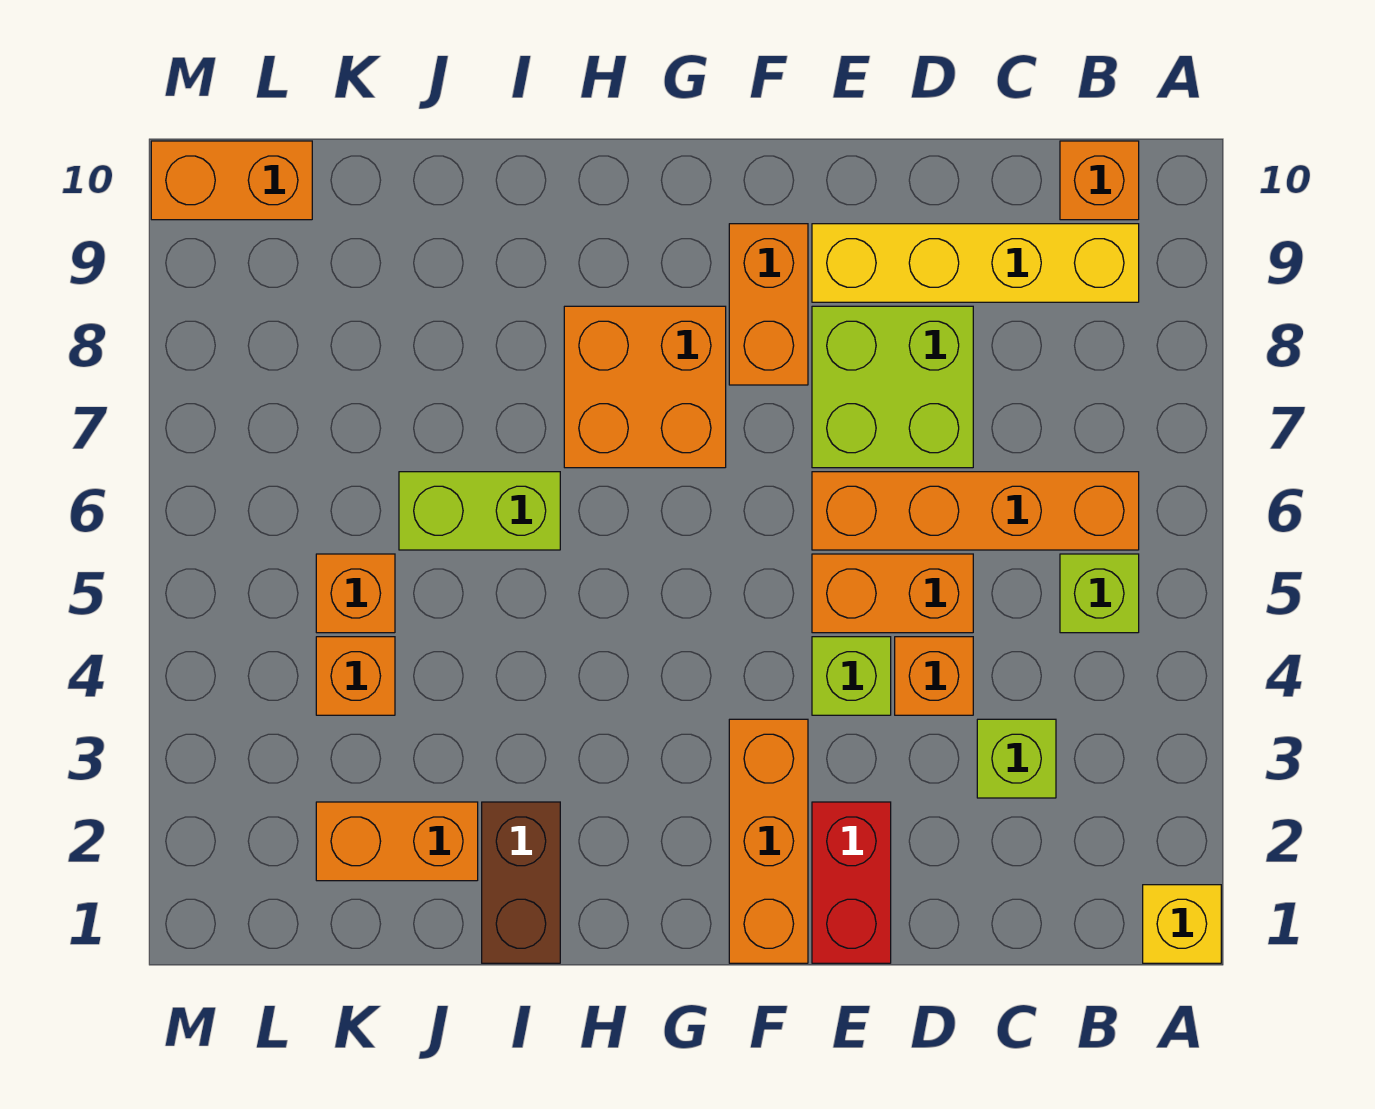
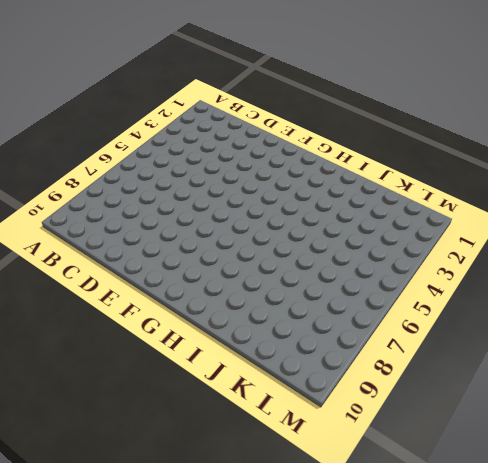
none -> yellow brick A1 level 1
none -> lime brick B5 level 1
none -> orange brick B6:E6 level 1

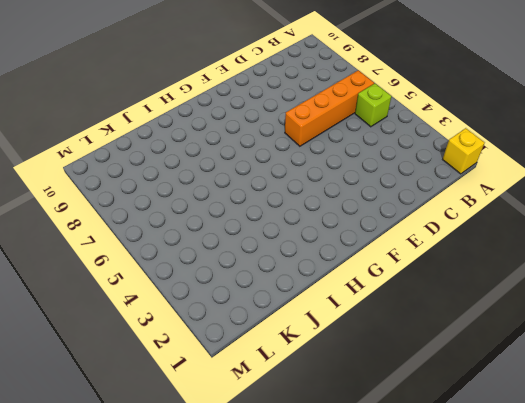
none -> yellow brick B9:E9 level 1
none -> orange brick B10 level 1
none -> lime brick C3 level 1

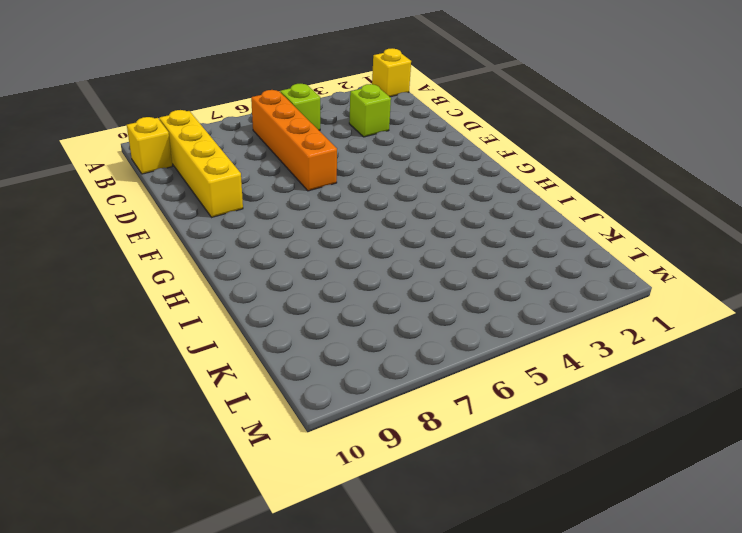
yellow brick B10 level 1 -> orange brick B10 level 1
none -> orange brick D4 level 1
none -> orange brick D5:E5 level 1
none -> lime brick D7:E8 level 1

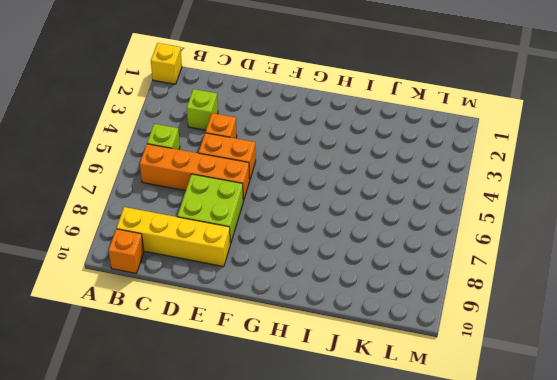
none -> red brick E1:E2 level 1
none -> lime brick E4 level 1
none -> orange brick F1:F3 level 1

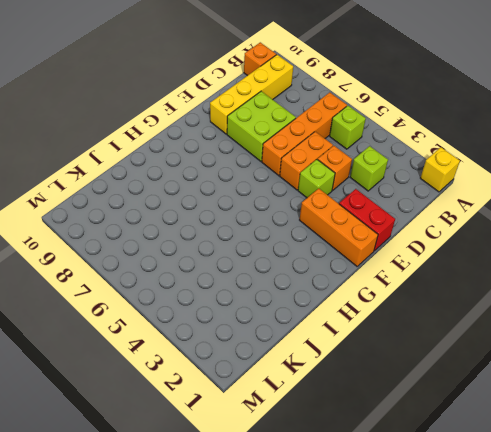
none -> orange brick F8:F9 level 1
none -> orange brick G7:H8 level 1
none -> brown brick I1:I2 level 1

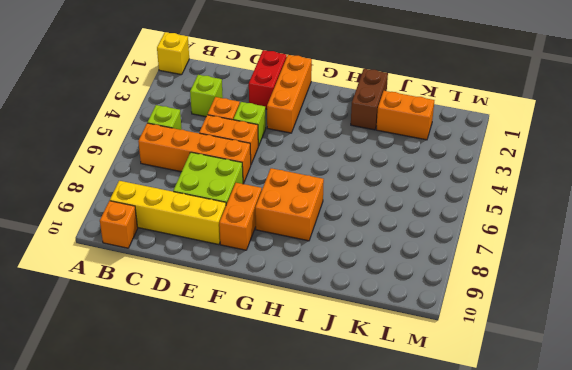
none -> lime brick I6:J6 level 1
none -> orange brick K4 level 1
none -> orange brick K5 level 1

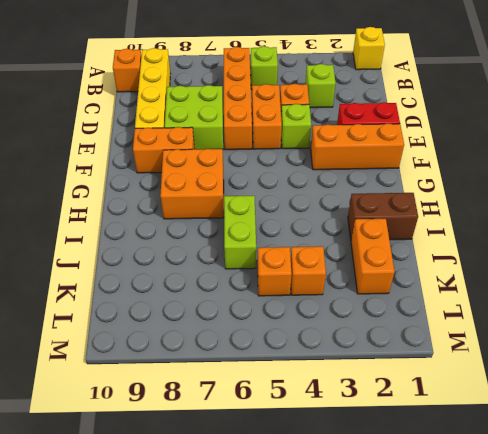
none -> orange brick L10:M10 level 1

